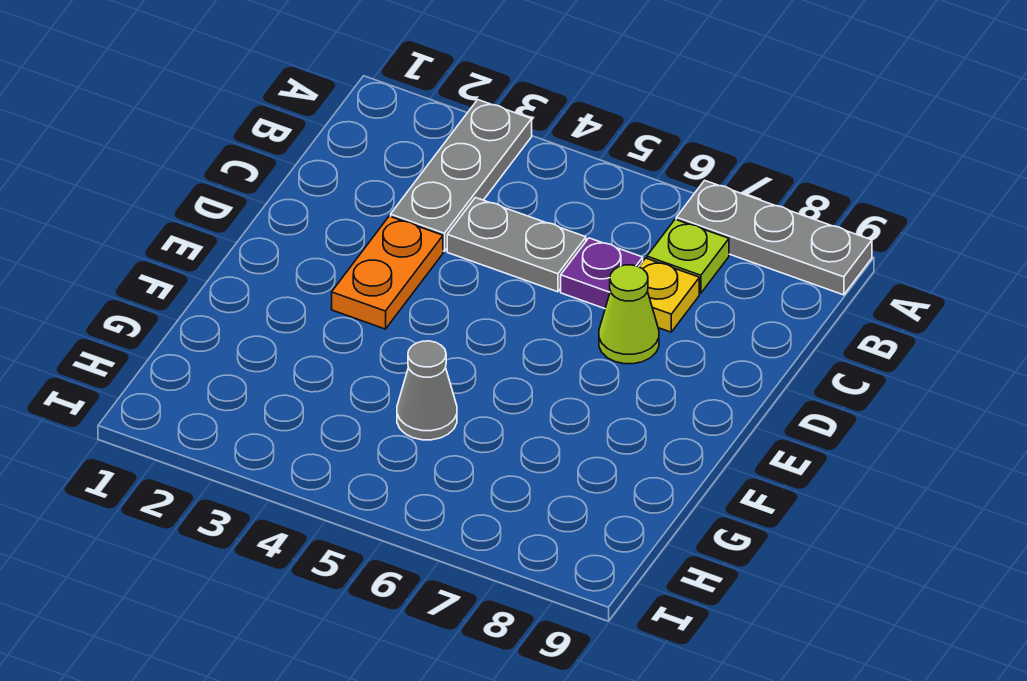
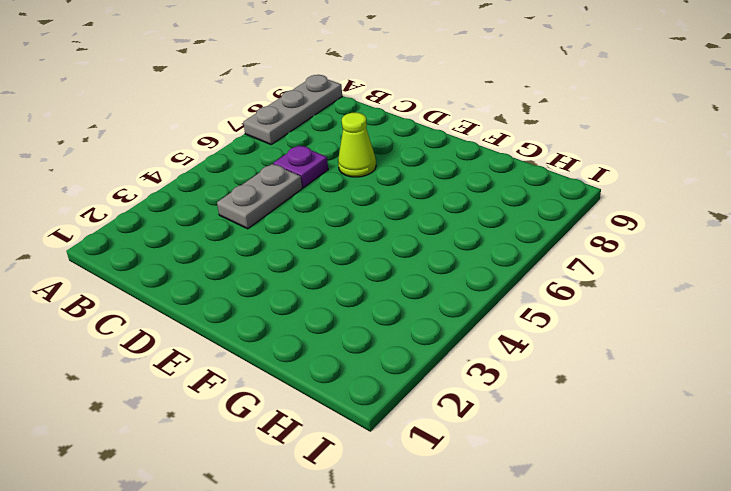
none -> grey plate A3:C3 level 1
none -> lime plate B7 level 1

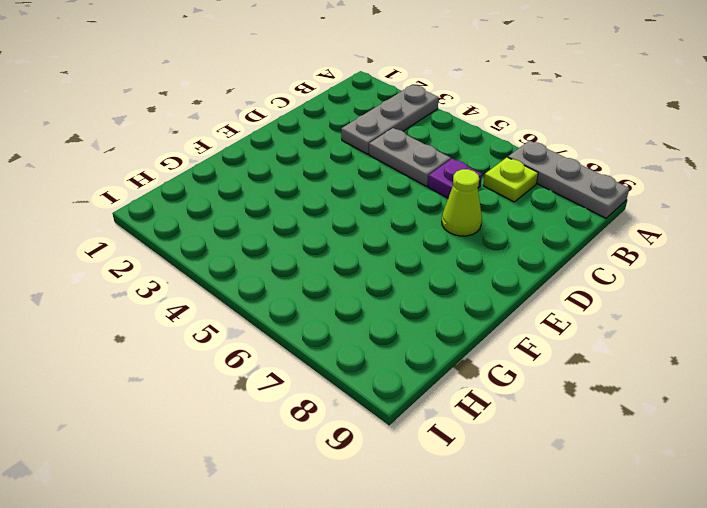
none -> yellow plate C7 level 1
none -> orange plate D3:E3 level 1

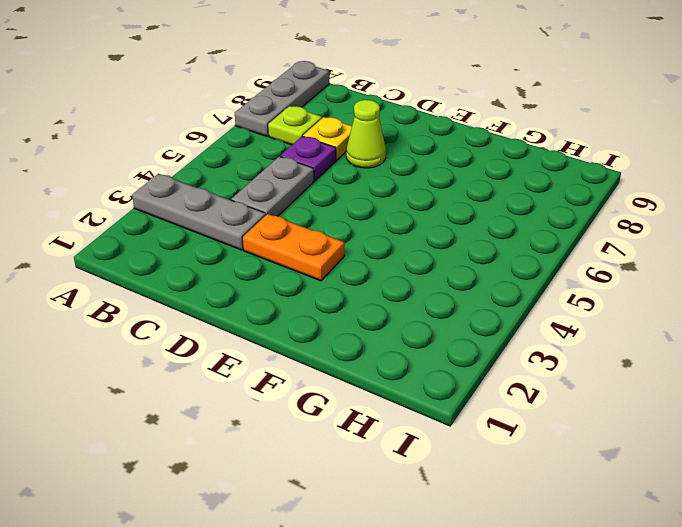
none -> grey cone G5 level 1

